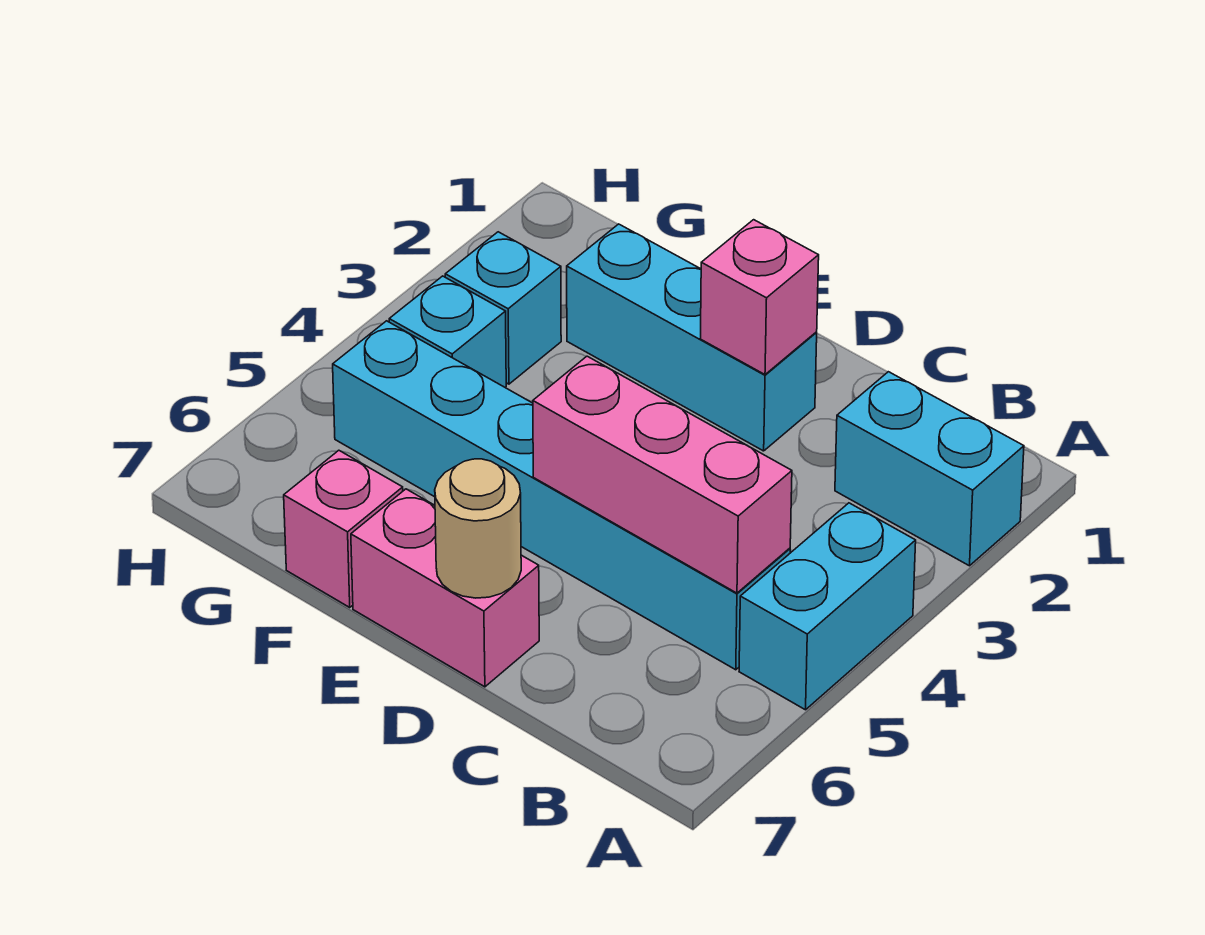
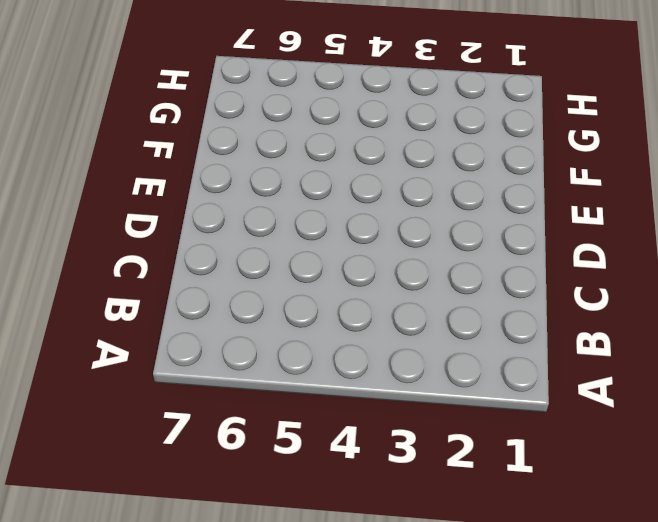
none -> cyan brick A2:B2 level 1
none -> cyan brick A4:A5 level 1

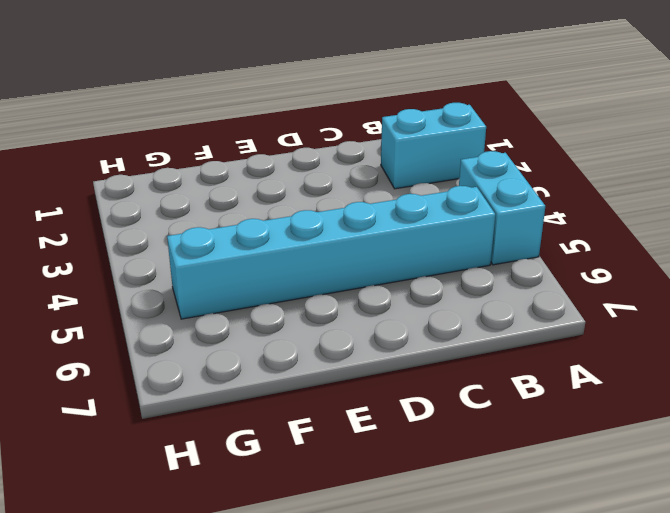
none -> cyan brick D2:F2 level 1
none -> pink brick D7:E7 level 1

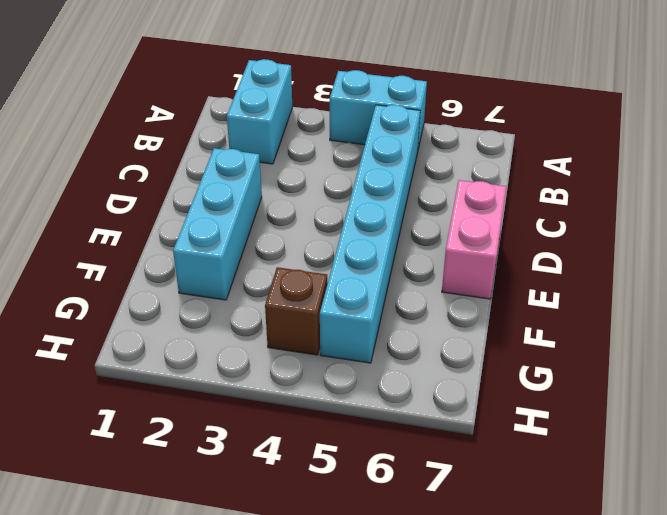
brown brick G4 level 1 -> cyan brick G4 level 1
none -> pink brick F7 level 1
none -> cyan brick G3 level 1

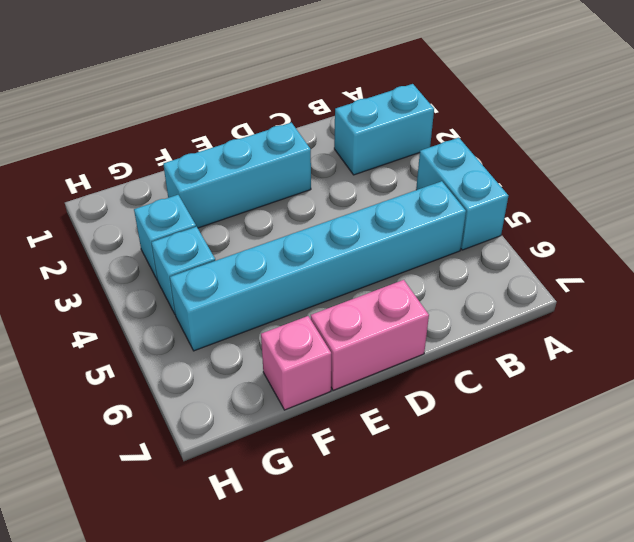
none -> pink brick B5:D5 level 2
none -> pink brick D2 level 2

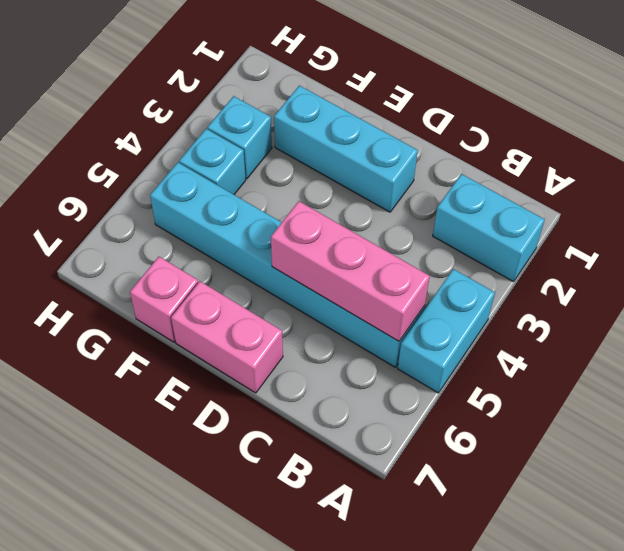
none -> pink brick D2 level 2
none -> tan round brick D7 level 2

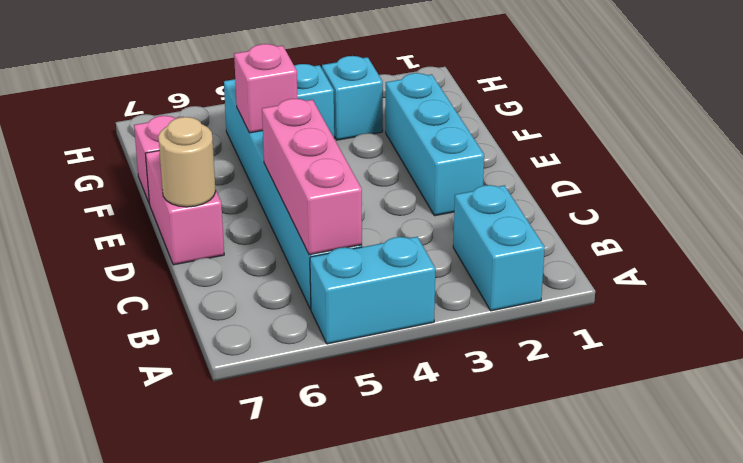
pink brick F5 level 2 -> pink brick D2 level 2

